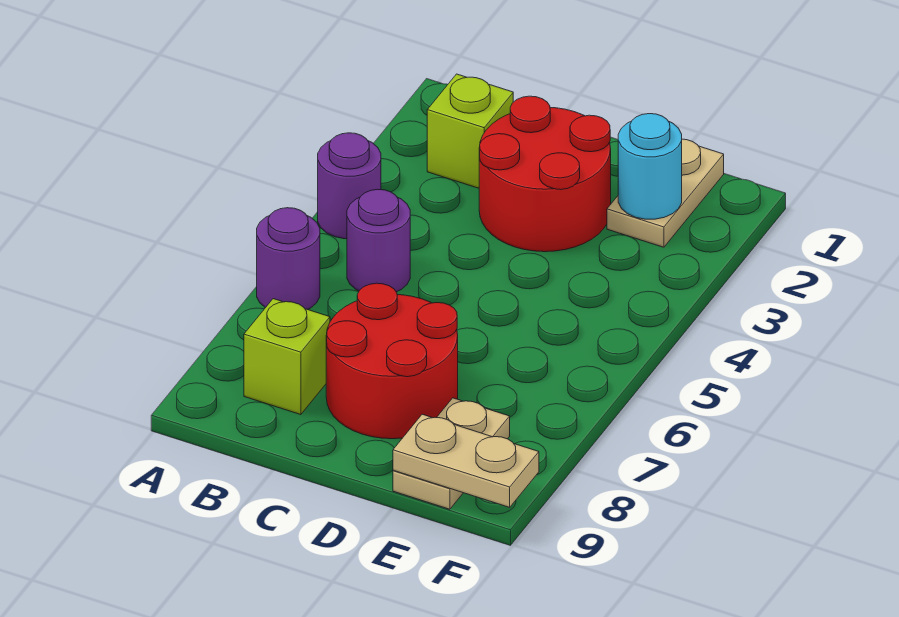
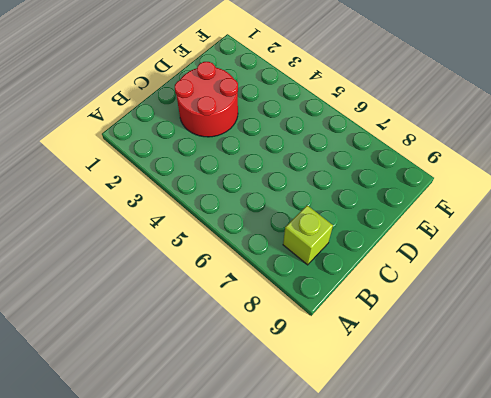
none -> purple round brick A4 level 1
none -> purple round brick A6 level 1

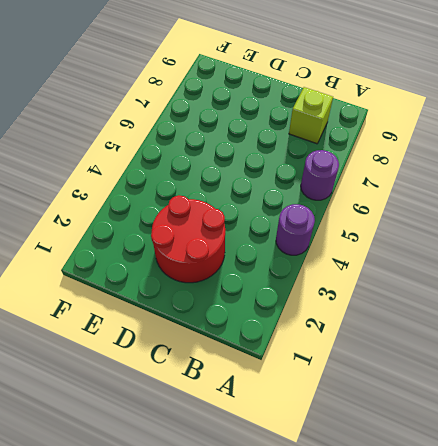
none -> lime brick B2 level 1
none -> purple round brick B5 level 1

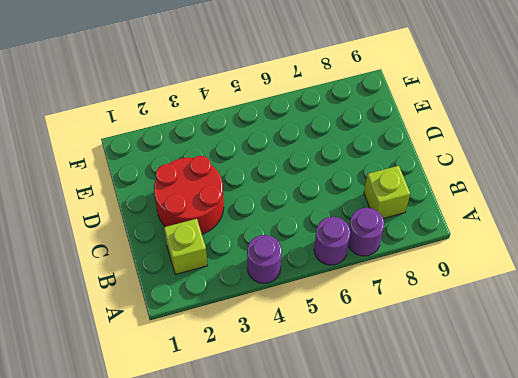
purple round brick A7 level 1 -> purple round brick B5 level 1
none -> red round brick C7:D8 level 1
none -> tan plate E1:E2 level 1

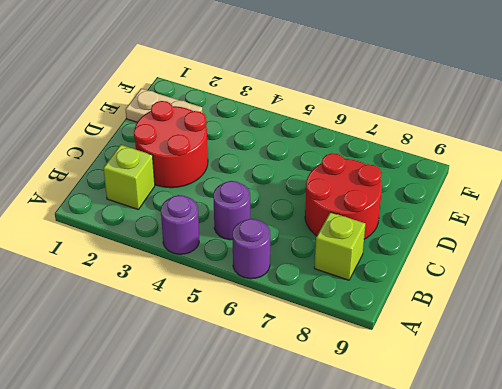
none -> tan plate E8:E9 level 1
none -> cyan round brick E2 level 2

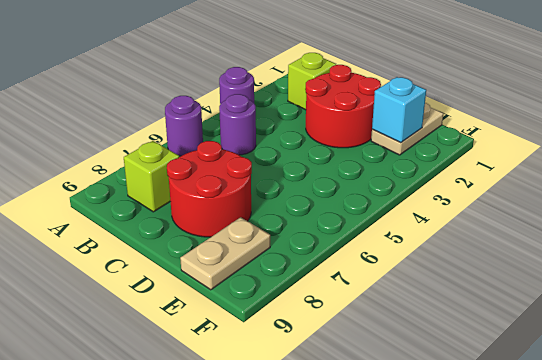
cyan brick E2 level 2 -> cyan round brick E2 level 2
none -> tan plate E9:F9 level 2

